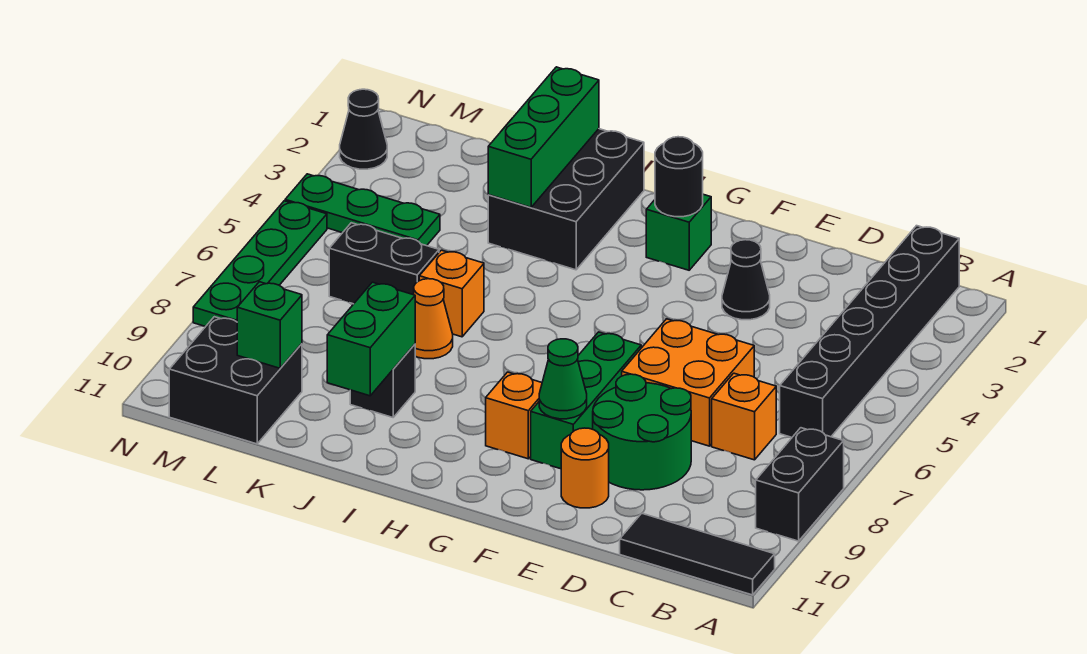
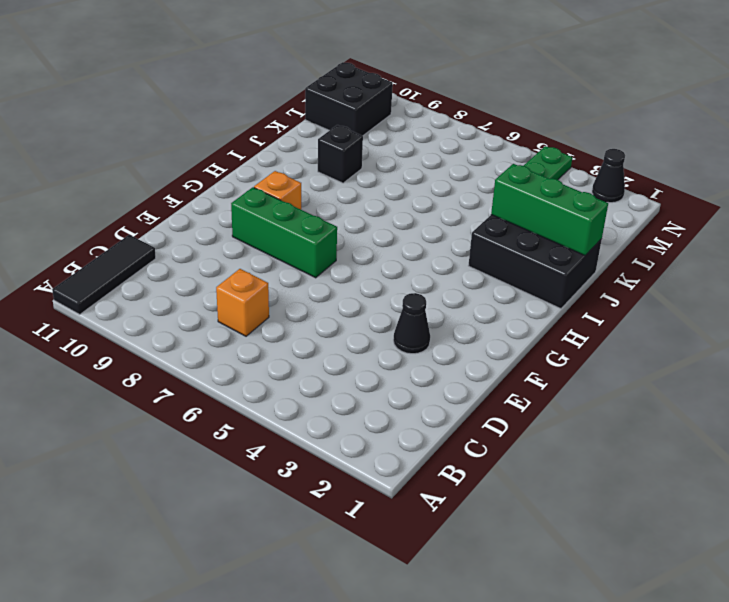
none -> black brick A8:A9 level 1
none -> black brick B1:B6 level 1
none -> orange brick D6:E7 level 1

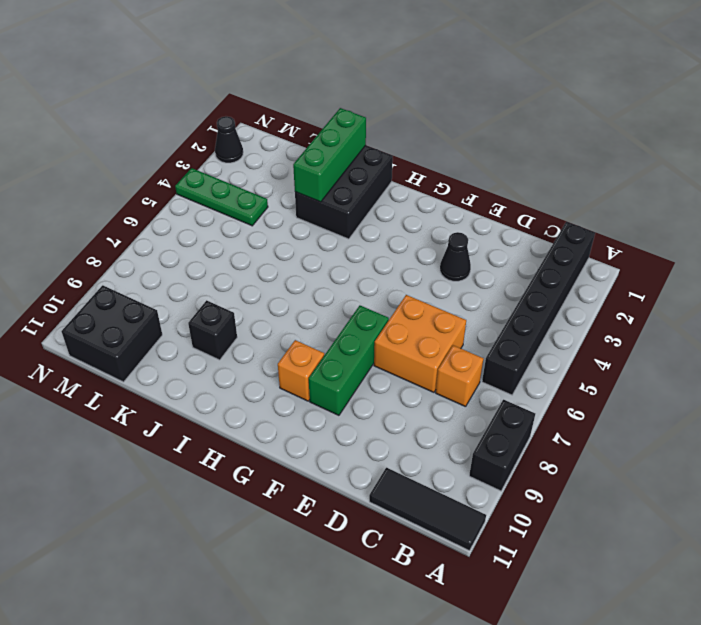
none -> green round brick D8:E9 level 1
none -> orange round brick E10 level 1
none -> green brick G2 level 1

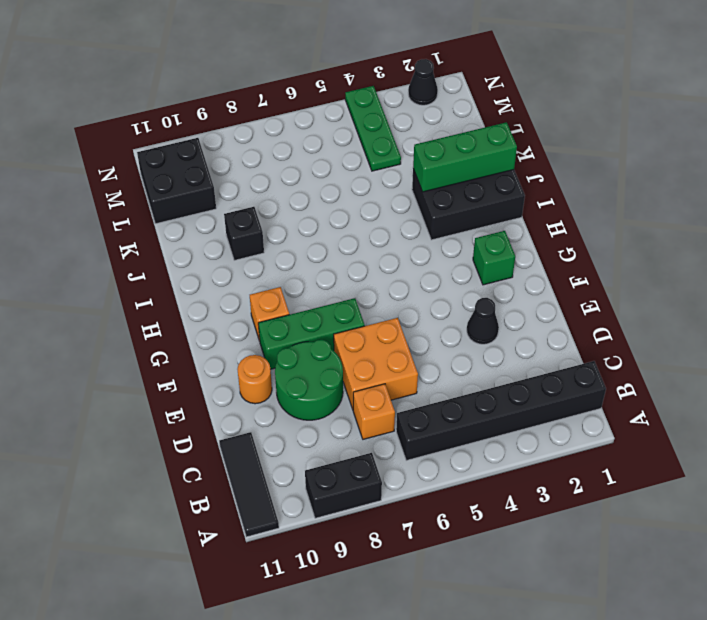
none -> orange brick J6 level 1
none -> orange cone J7 level 1
none -> black brick K6:L6 level 1

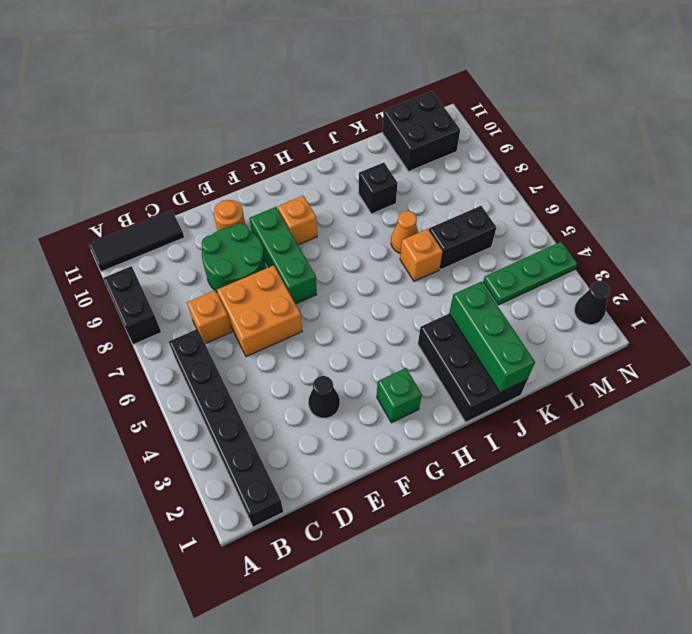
none -> green plate N5:N8 level 1
none -> green cone F9 level 2
none -> black round brick G2 level 2

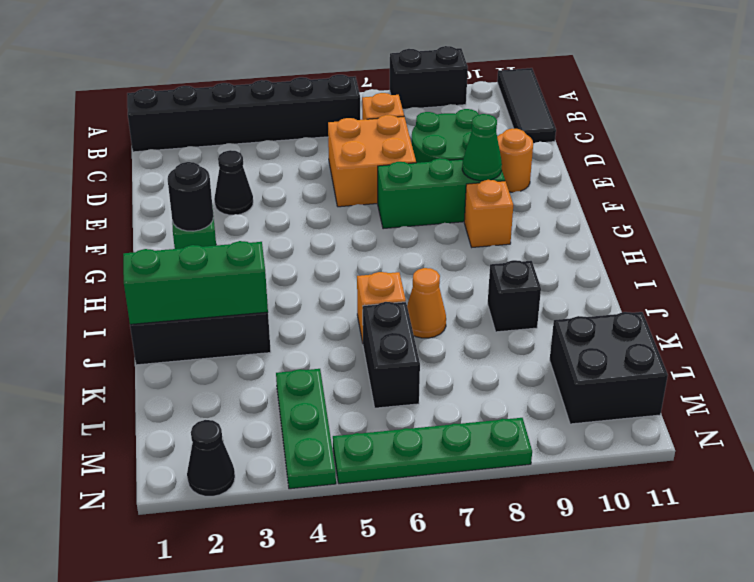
none -> green brick J9:J10 level 2
none -> green brick L10 level 2

